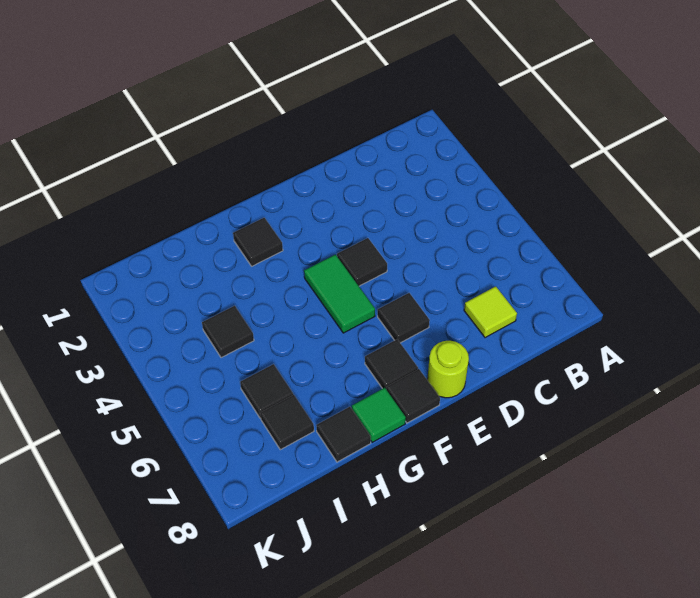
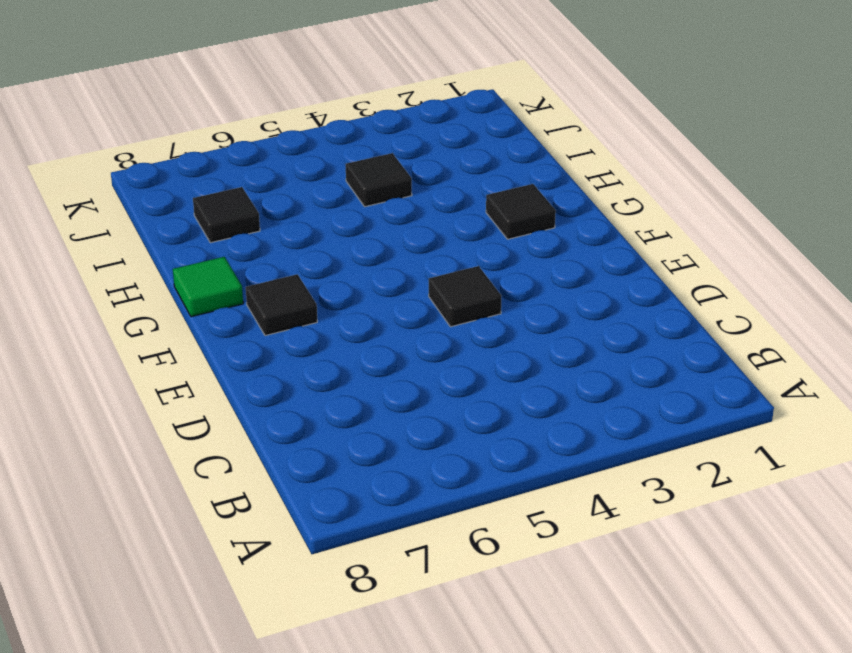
none -> lime tile C7 level 1
none -> black tile E6 level 1
none -> lime round brick E8 level 1

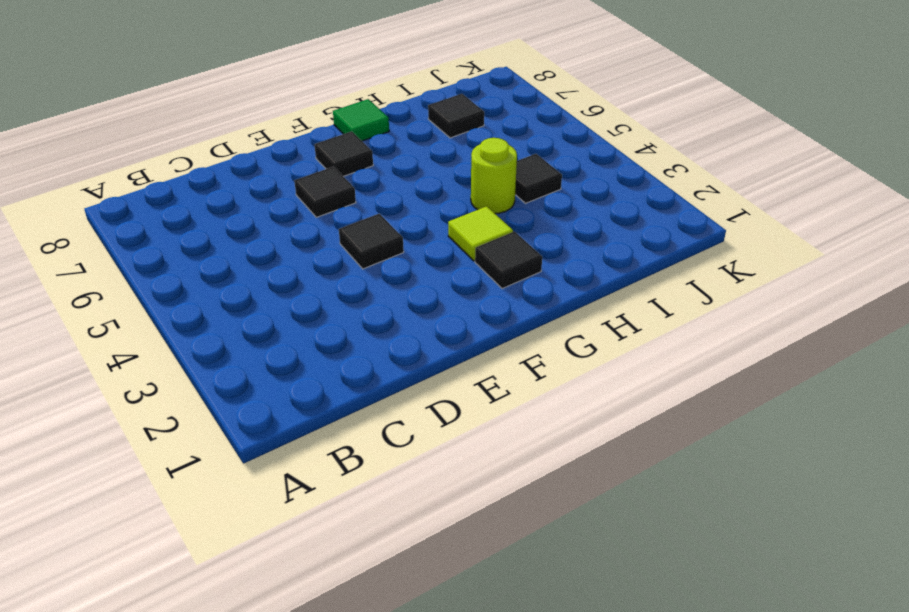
lime tile G3 level 1 -> lime tile C7 level 1
lime round brick H4 level 1 -> lime round brick E8 level 1
none -> green tile F4:F5 level 1
none -> black tile F8 level 1
none -> black tile H8 level 1

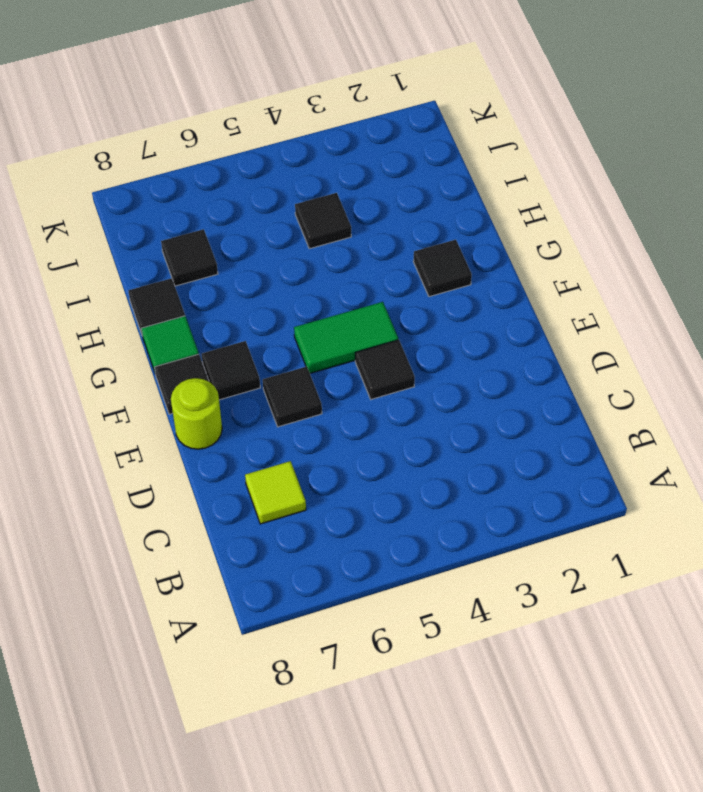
none -> black tile I6 level 1

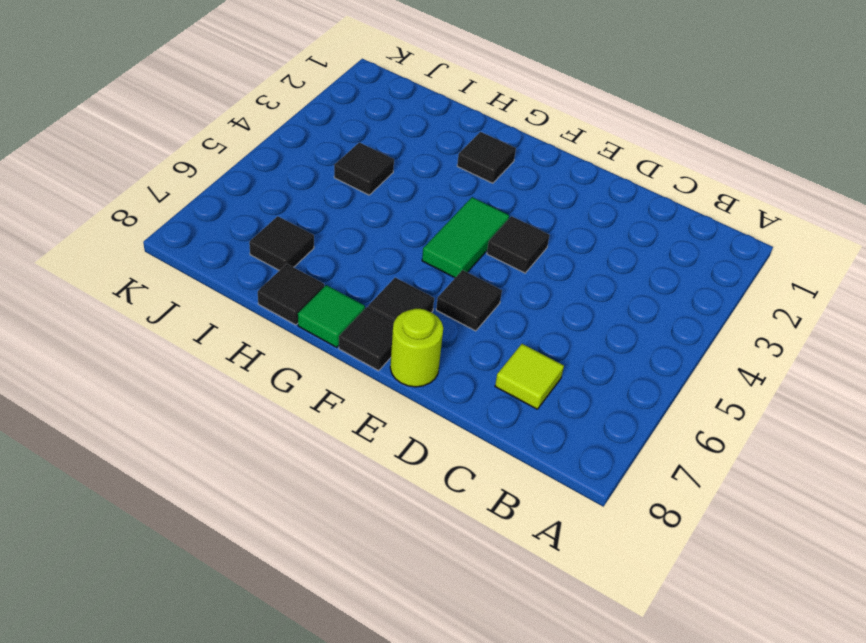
none -> black tile I6 level 1

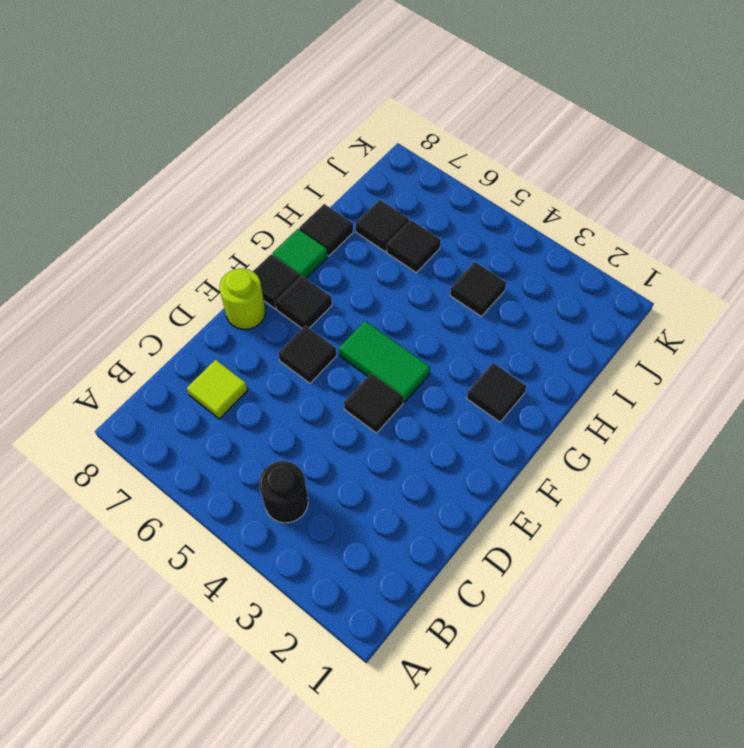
black round brick B4 level 1 -> none

